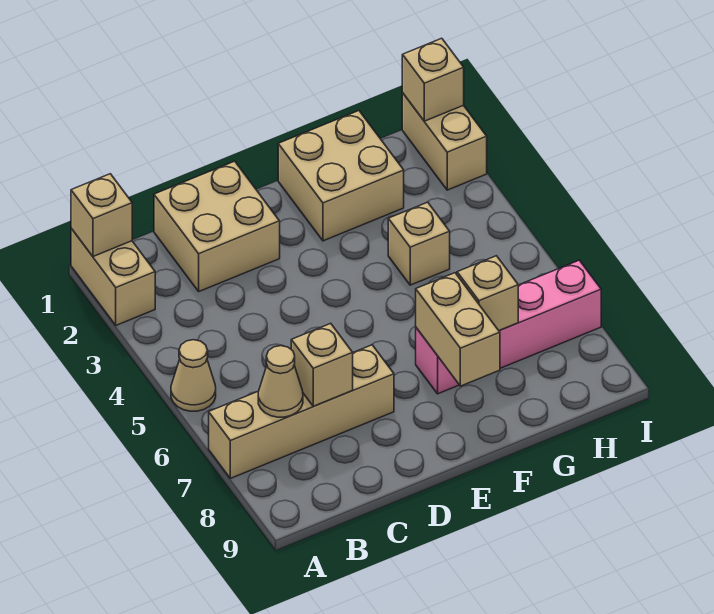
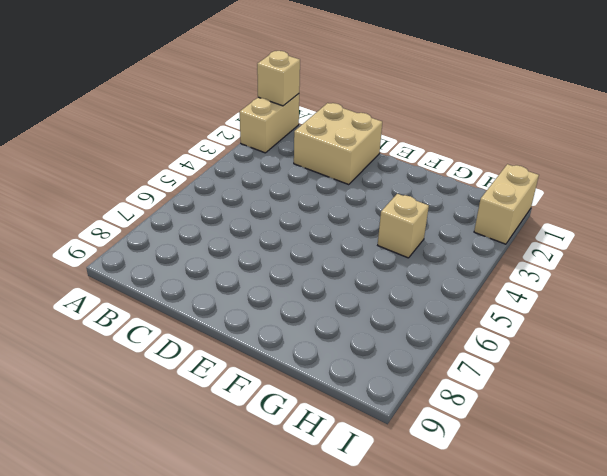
none -> tan cone A5 level 1
none -> tan brick A7:D7 level 1
none -> tan brick F1:G2 level 1

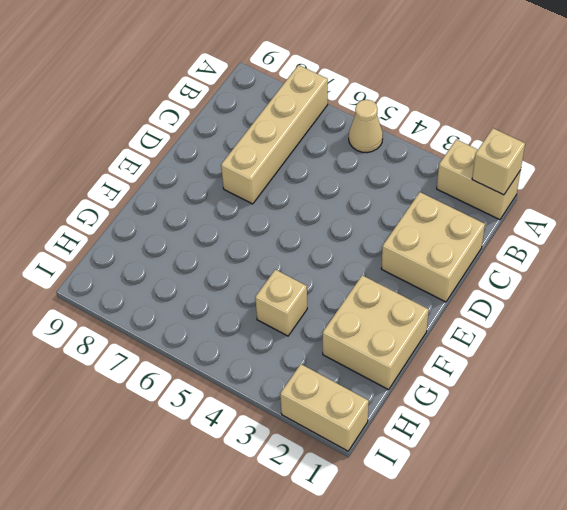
none -> pink brick F7:I7 level 1
none -> tan cone B7 level 2
none -> tan brick C7 level 2

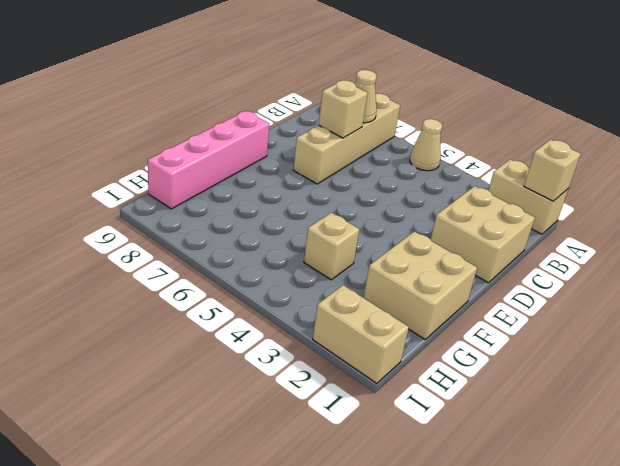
pink brick E9:H9 level 1 -> pink brick F7:I7 level 1
none -> tan brick F7:F8 level 2
none -> tan brick G7 level 2
none -> tan brick I1 level 2

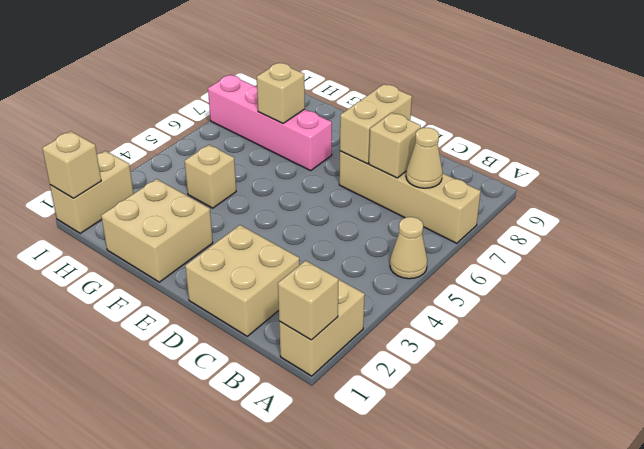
tan brick D7:D8 level 2 -> tan brick F7:F8 level 2

